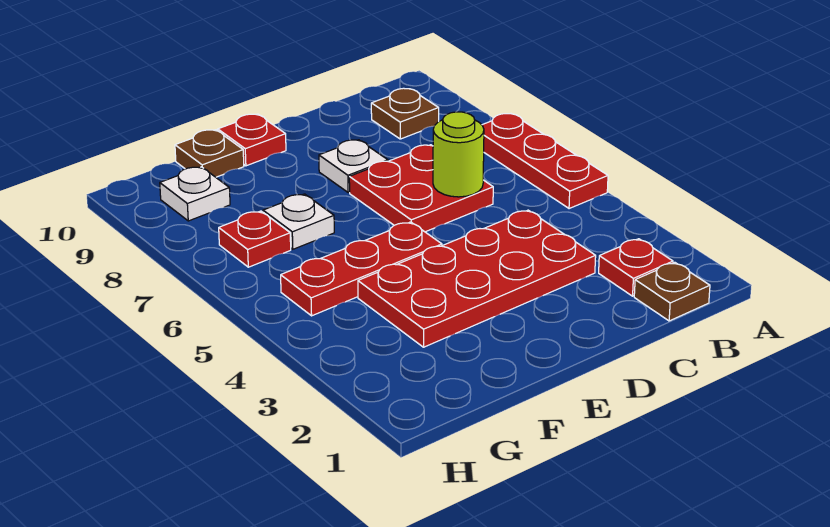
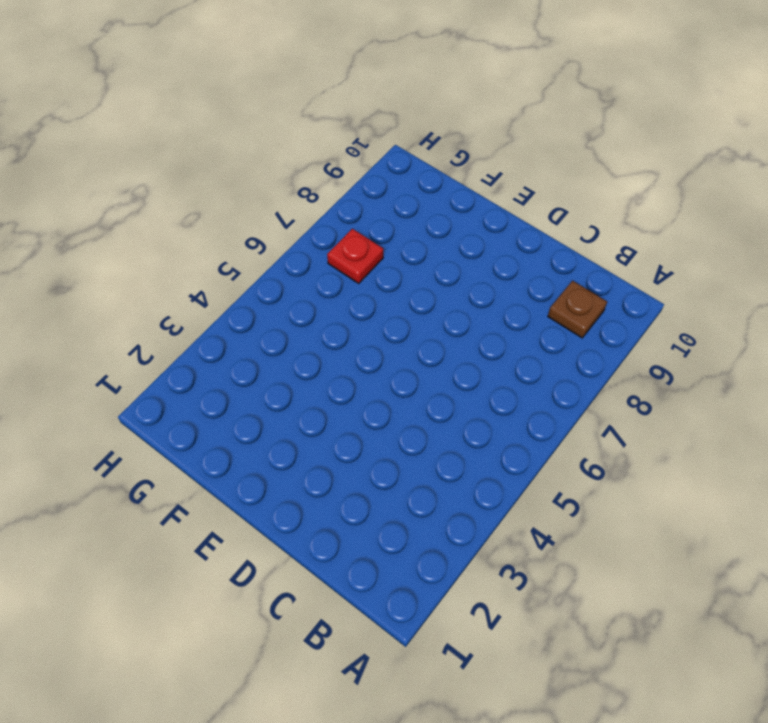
none -> red plate A5:A7 level 1
none -> brown plate B1 level 1
none -> red plate B2 level 1

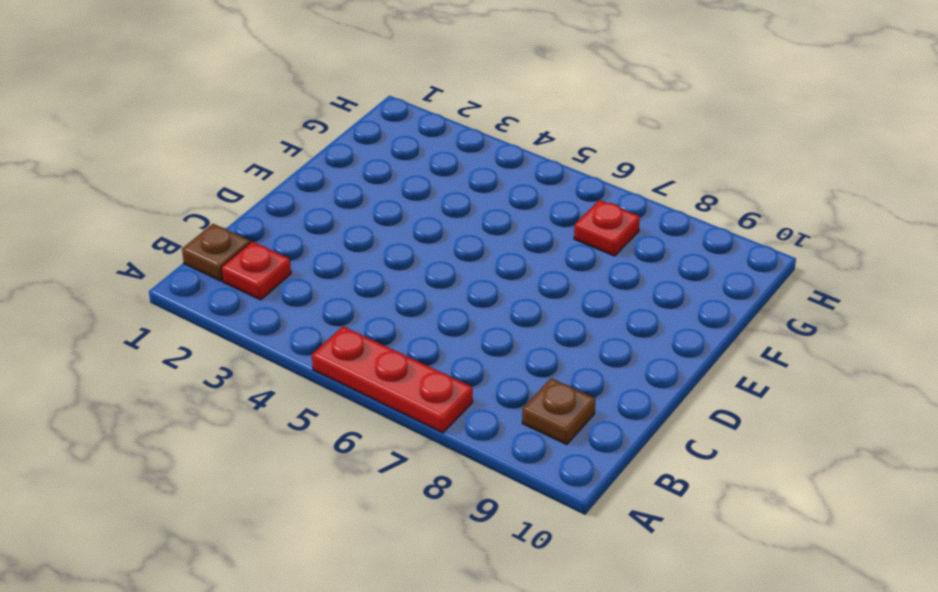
none -> red plate C3:F4 level 1
none -> red plate C6:D7 level 1
none -> white plate D8 level 1

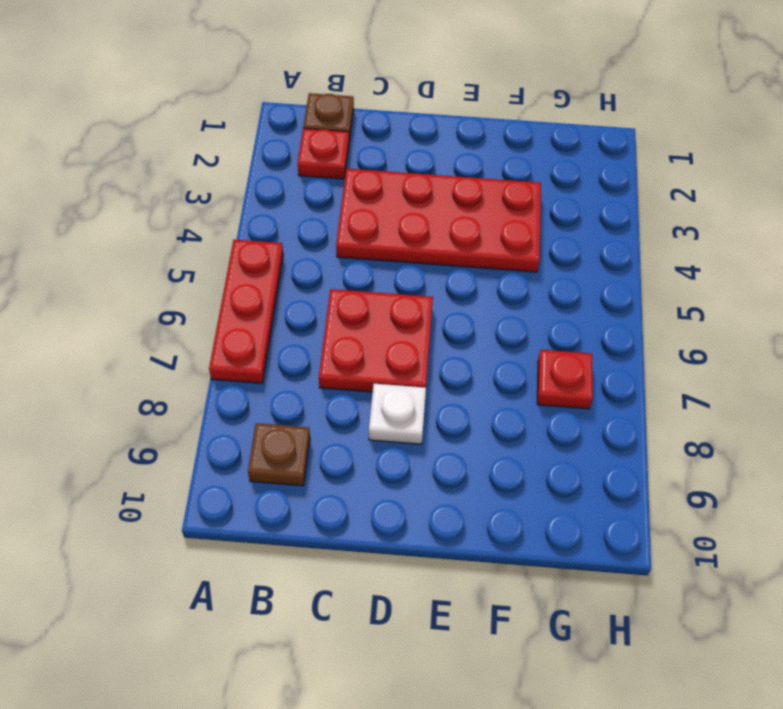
none -> red plate E5:G5 level 1
none -> red plate E10 level 1
none -> white plate F7 level 1

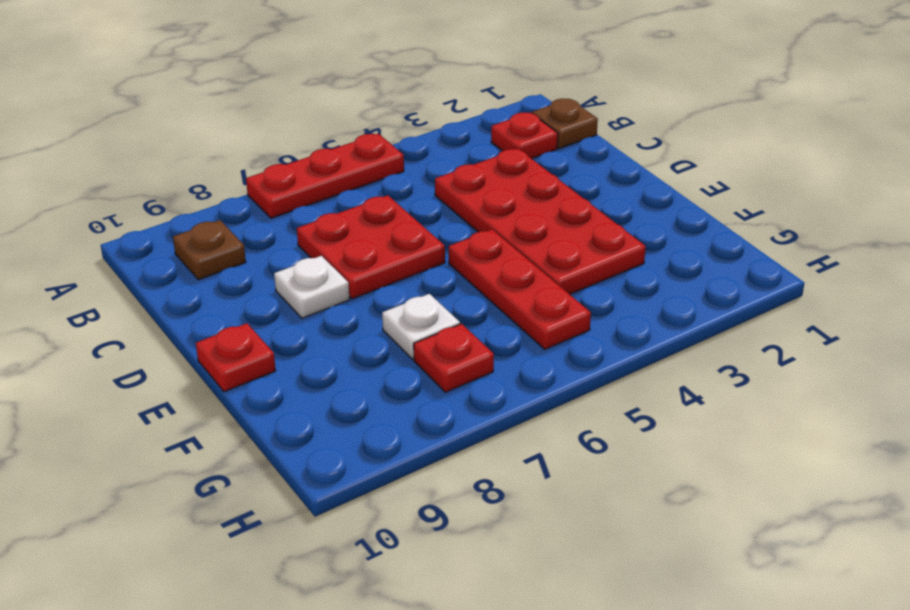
none -> brown plate F10 level 1
none -> white plate G9 level 1
none -> lime round brick C6 level 2

